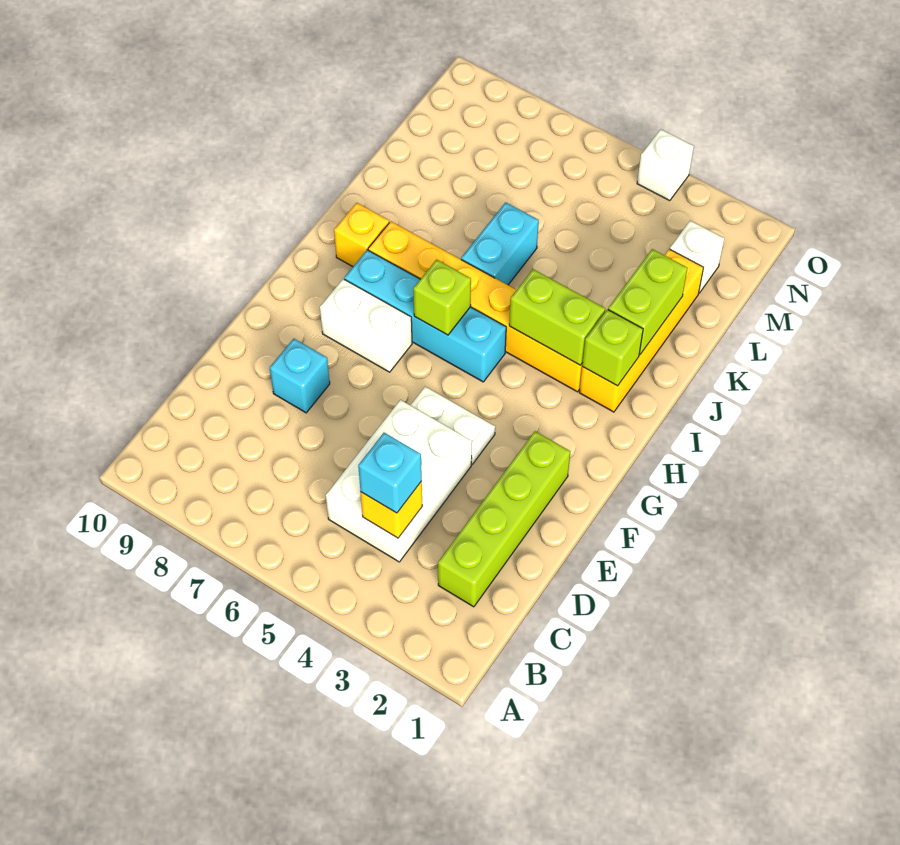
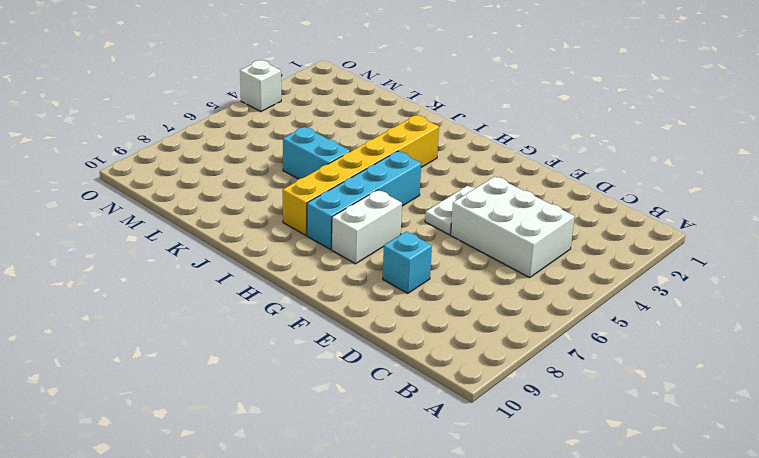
none -> lime brick C2:F2 level 1
none -> yellow brick I2:L2 level 1
none -> yellow brick I9 level 1

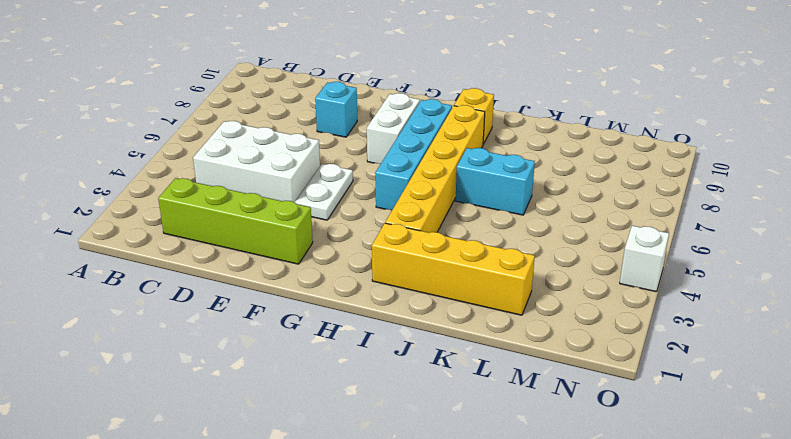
none -> white brick M2 level 1
none -> yellow brick C4 level 2
none -> lime brick H6 level 2

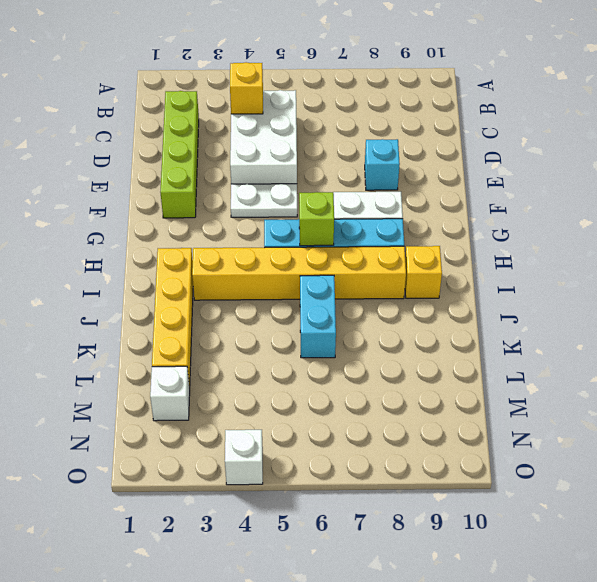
none -> lime brick I2 level 2
none -> lime brick I3:I4 level 2
none -> lime brick J2:K2 level 2

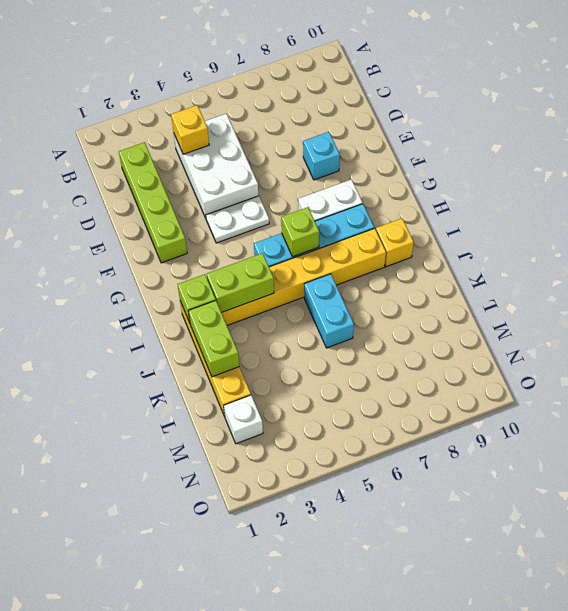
none -> white brick O4 level 1
none -> cyan brick C4 level 3

